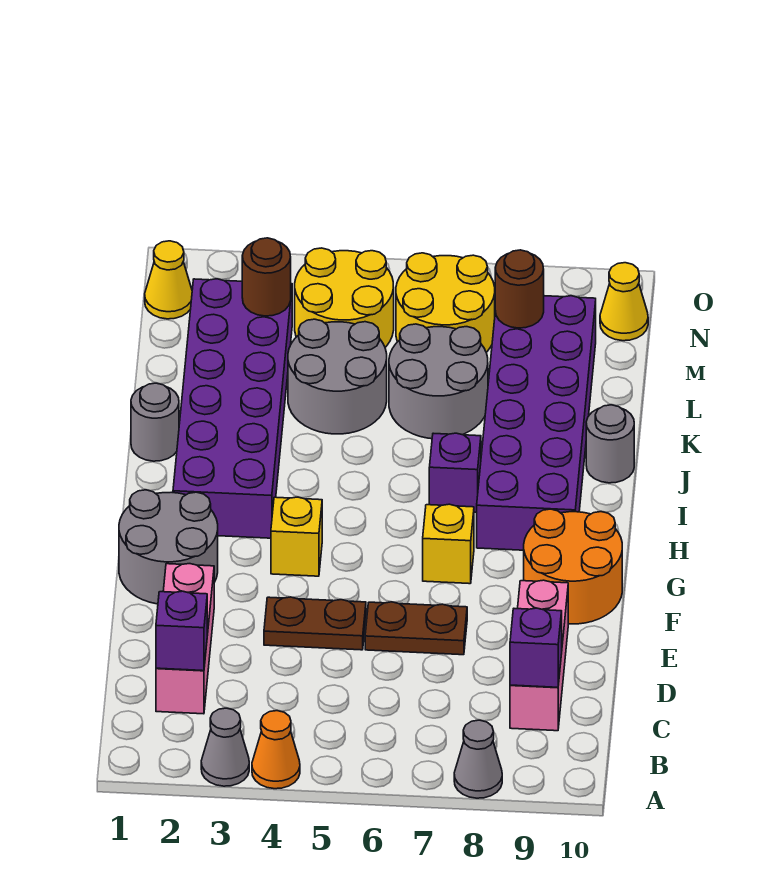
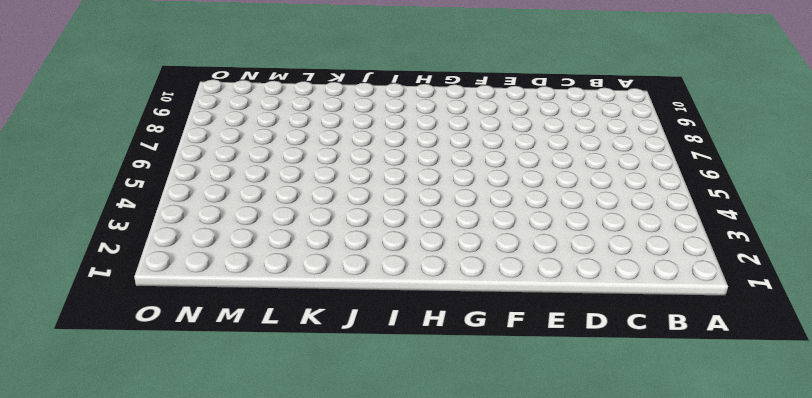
none -> grey cone A3 level 1
none -> orange cone A4 level 1
none -> grey cone A8 level 1

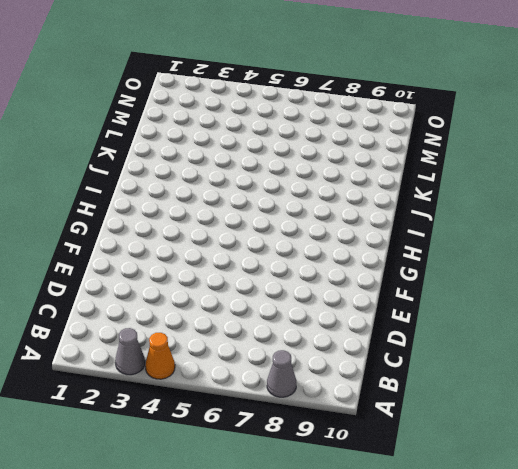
none -> pink brick C2:E2 level 1
none -> pink brick C9:E9 level 1
none -> brown plate E4:E5 level 1

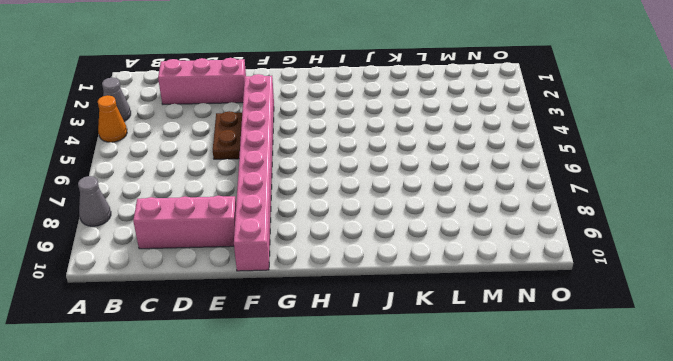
pink brick F3:F10 level 1 -> orange round brick F9:G10 level 1
none -> brown plate E6:E7 level 1
none -> grey round brick F1:G2 level 1
none -> yellow brick G4 level 1

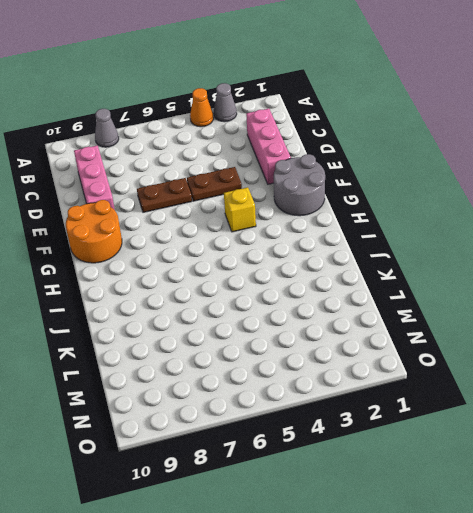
none -> yellow brick G7 level 1
none -> purple brick H2:M3 level 1
none -> purple brick H8:M9 level 1

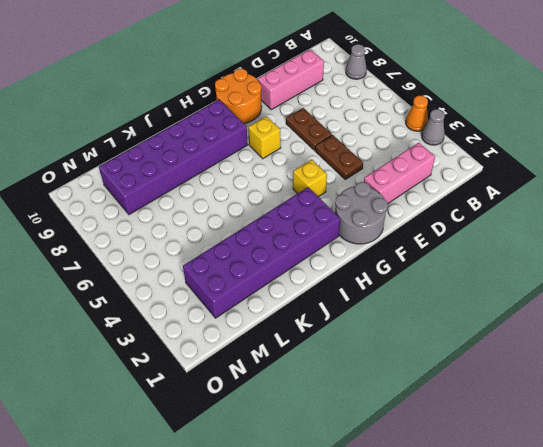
none -> purple brick I7 level 1
none -> grey round brick J1 level 1
none -> grey round brick J10 level 1

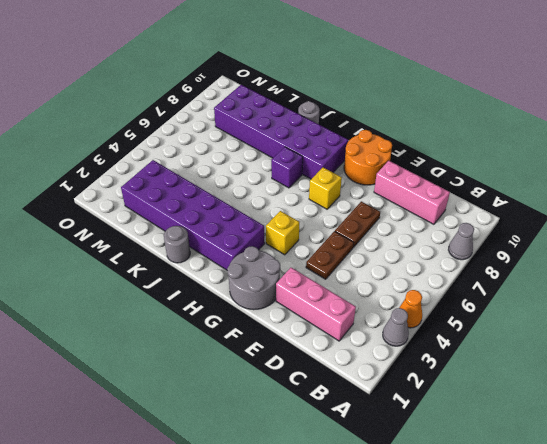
none -> grey round brick K4:L5 level 1
none -> grey round brick K6:L7 level 1
none -> yellow round brick M4:N5 level 1

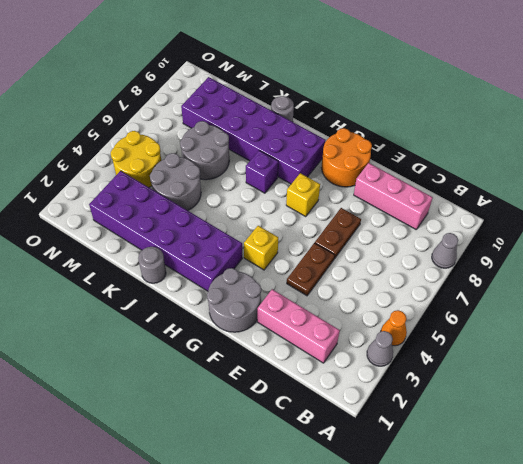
none -> yellow round brick M6:N7 level 1
none -> yellow cone N1 level 1
none -> yellow cone N10 level 1

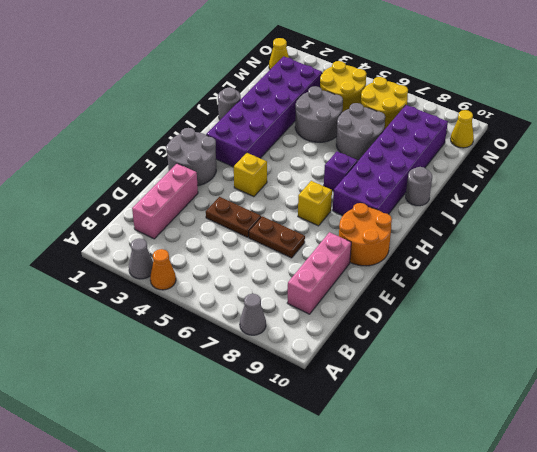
none -> purple brick C2 level 2
none -> purple brick C9 level 2
none -> brown round brick M3 level 2

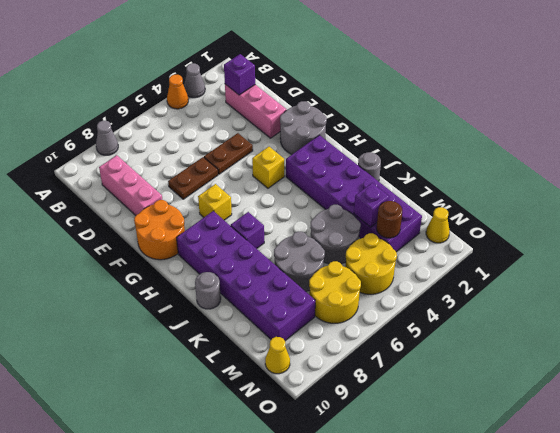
purple brick L3 level 2 -> purple brick C9 level 2
none -> brown round brick M8 level 2

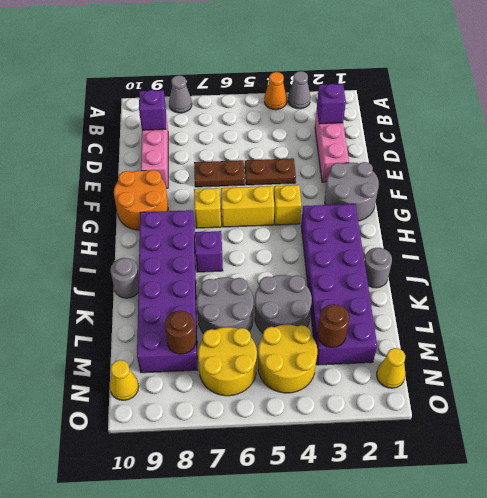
yellow brick G5:G6 level 1 -> none

